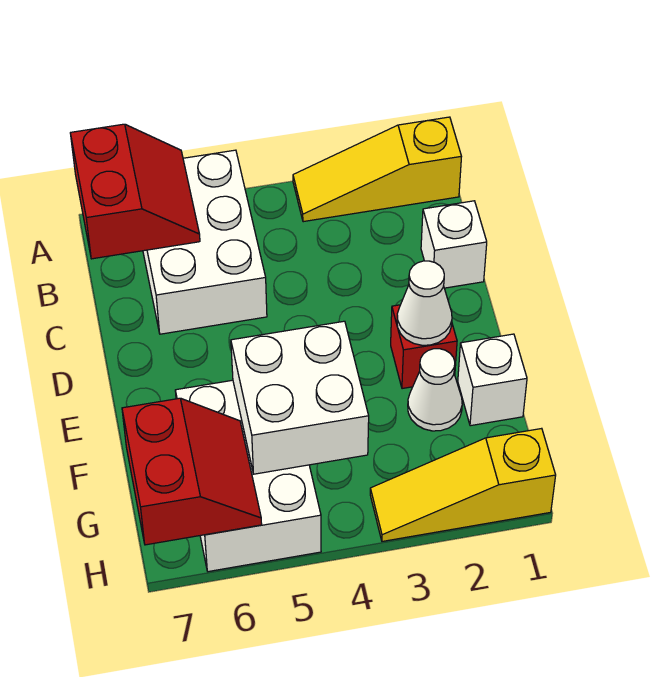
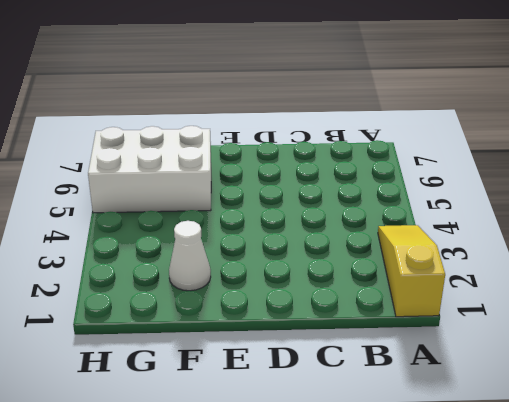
none -> white brick A5:C6 level 1
none -> white brick C1 level 1
none -> red brick E2 level 1

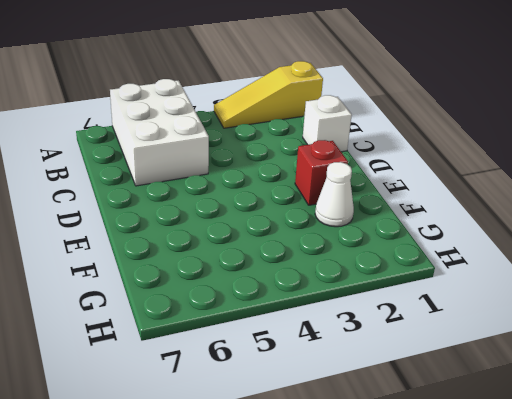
none -> white brick F1 level 1
none -> white brick F5:H6 level 1
none -> yellow slope H1:H3 level 1 top 1

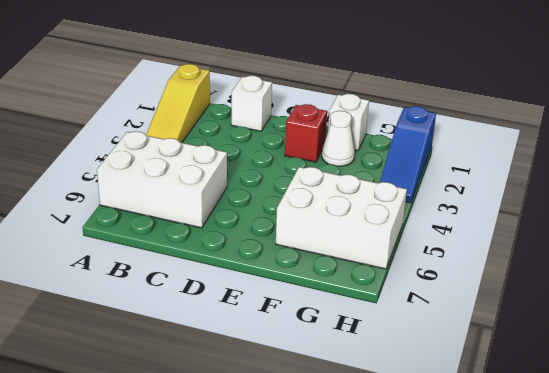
blue slope H1:H3 level 1 top 1 -> yellow slope H1:H3 level 1 top 1
none -> red slope A6:B7 level 2 top 7
none -> white cone E2 level 2
none -> white brick F4:G5 level 2

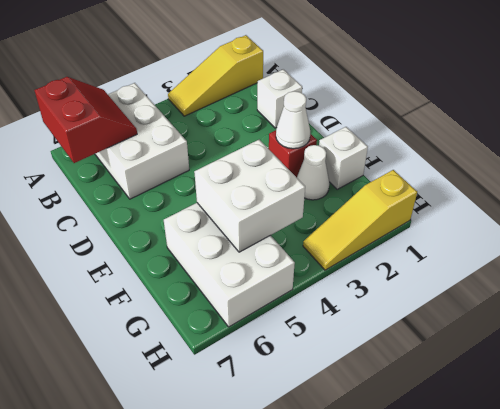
none -> red slope G6:H7 level 2 top 7

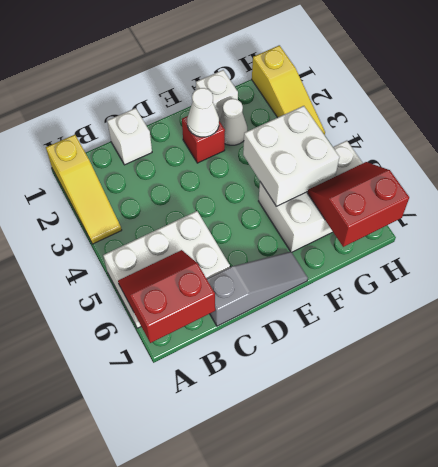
grey slope C7:E7 level 1 top C -> none

